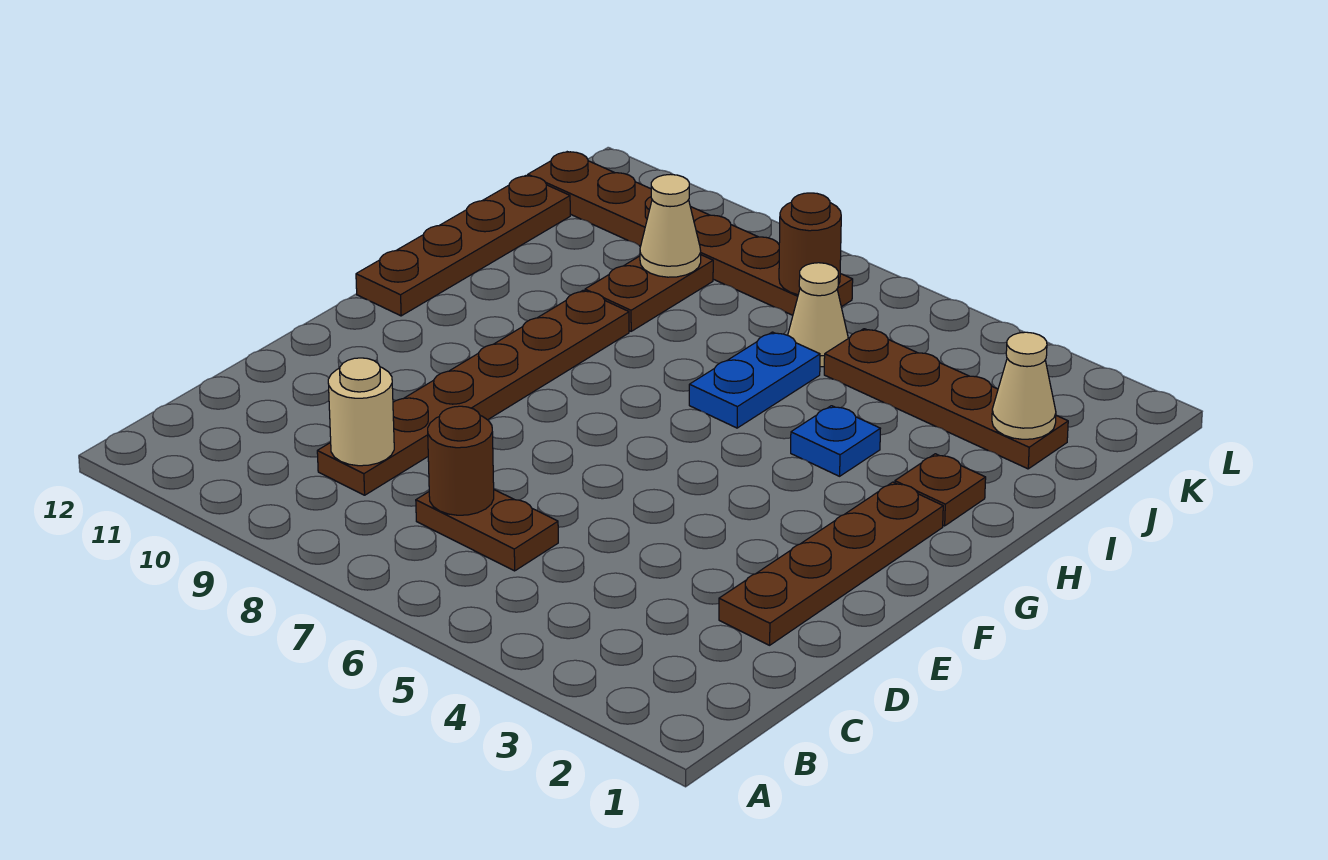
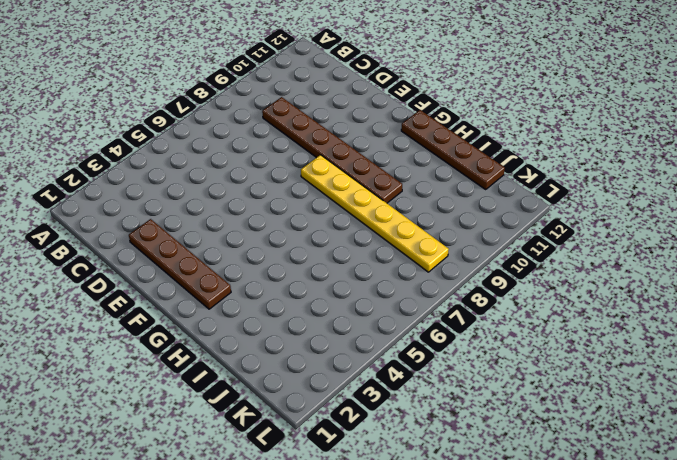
yellow plate F8:K8 level 1 -> brown plate K7:K12 level 1
none -> brown plate C6:C7 level 1
none -> brown plate H2 level 1
none -> blue plate H4 level 1

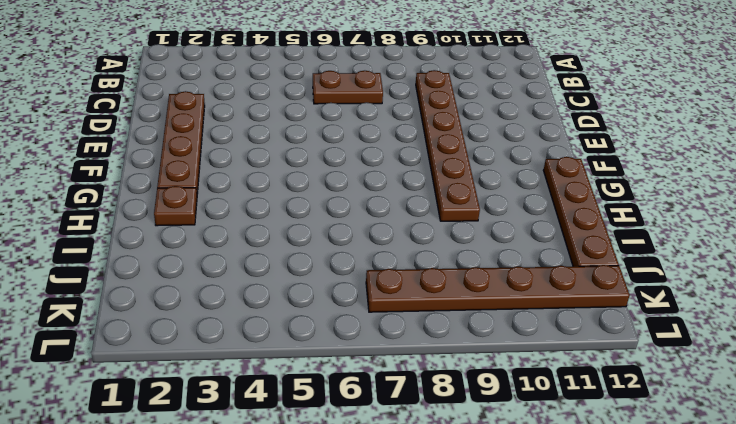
none -> blue plate H4 level 1
none -> blue plate H6:I6 level 1
none -> brown plate I9:J9 level 1

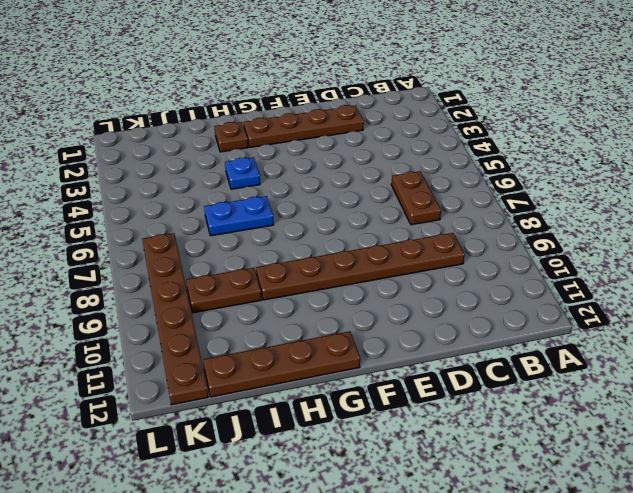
none -> brown plate J2:J5 level 1
none -> tan cone J6 level 1
none -> brown round brick C7 level 2

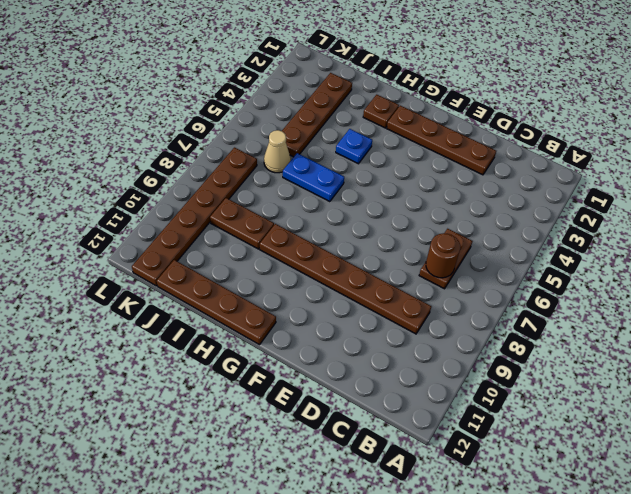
none -> tan round brick C9 level 2
none -> tan cone J2 level 2
none -> tan cone J9 level 2

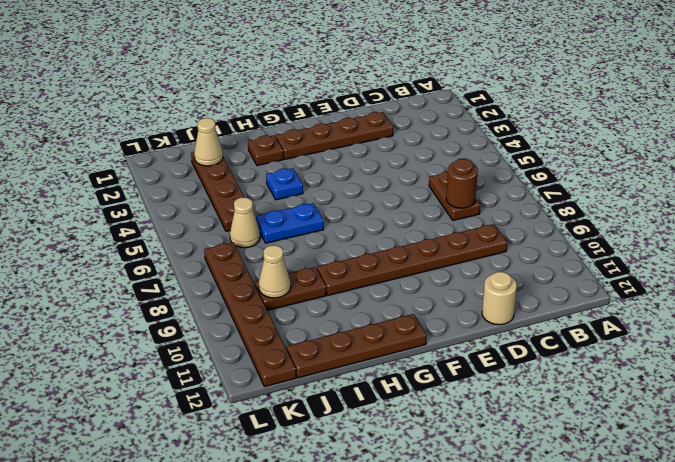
tan round brick D12 level 1 -> tan round brick C9 level 2
none -> brown round brick K7 level 2

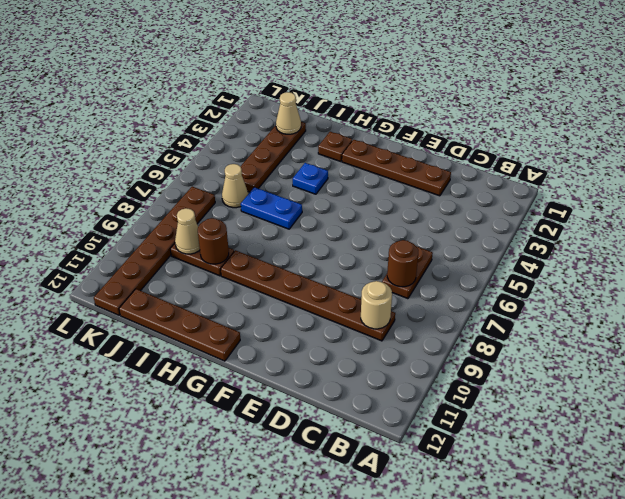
brown round brick I9 level 2 -> brown round brick K7 level 2

